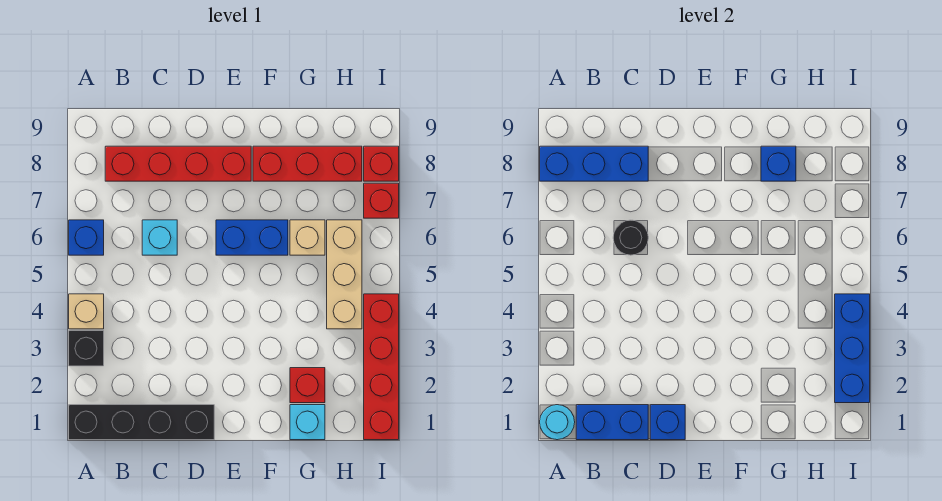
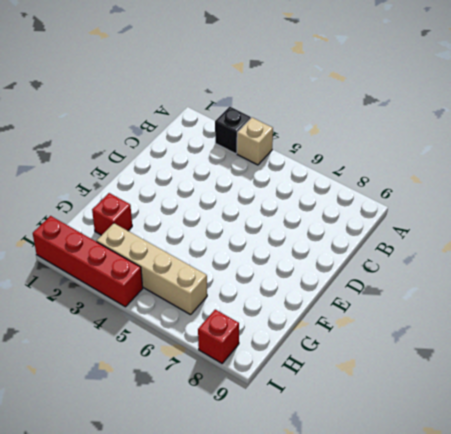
tan brick H3:H6 level 1 -> tan brick H4:H6 level 1
none -> black brick A1:D1 level 1
none -> blue brick A6 level 1
none -> red brick B8:E8 level 1

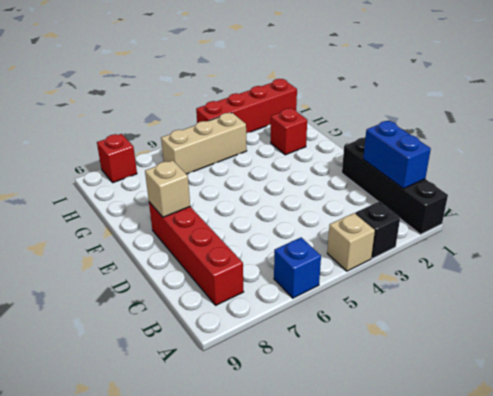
tan brick E8 level 2 -> tan brick G6 level 1
none -> cyan brick C6 level 1
none -> blue brick E6:F6 level 1
none -> red brick F8:H8 level 1

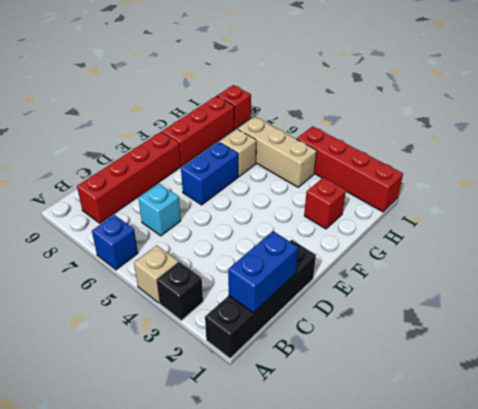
none -> cyan brick G1 level 1
none -> red brick I7 level 1
none -> cyan round brick A1 level 2

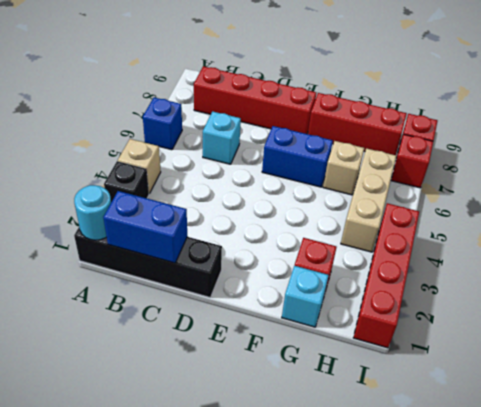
none -> blue brick A8:C8 level 2
none -> black round brick C6 level 2
none -> blue brick D1 level 2

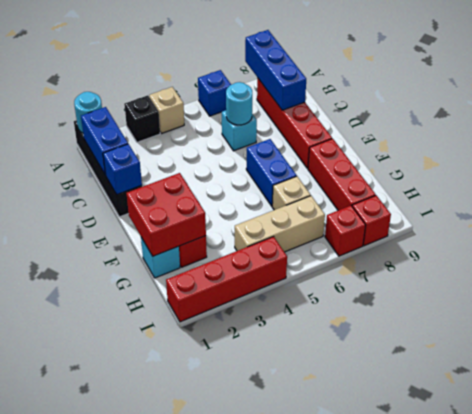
cyan round brick C6 level 2 -> black round brick C6 level 2
red brick F1:G2 level 2 -> none
none -> blue brick G8 level 2
none -> blue brick I2:I4 level 2

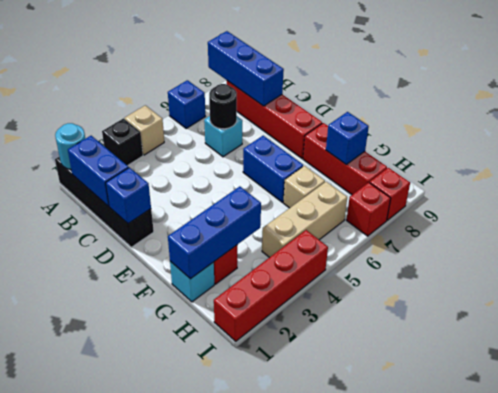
blue brick G1:G3 level 2 -> blue brick I2:I4 level 2

